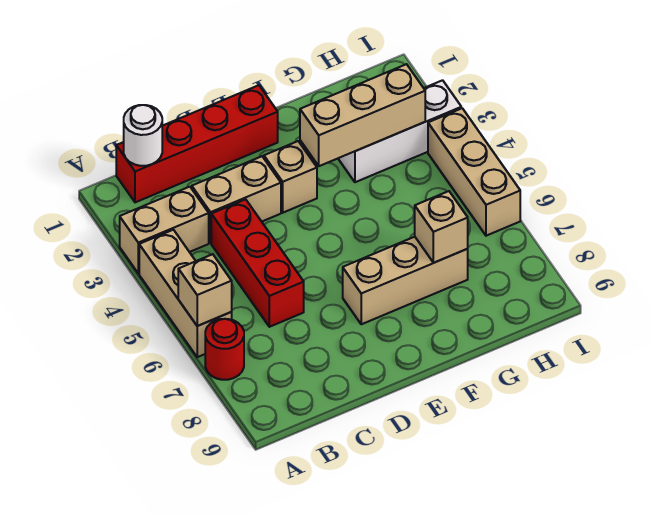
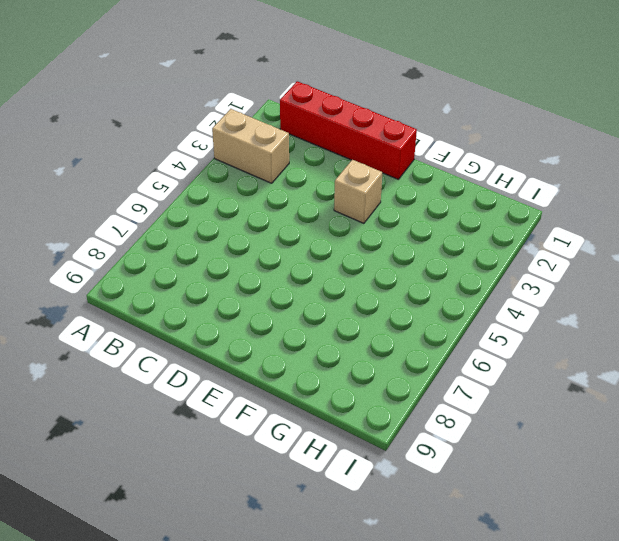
none -> tan brick A4:A6 level 1
none -> red round brick A7 level 1
none -> tan brick C3:D3 level 1

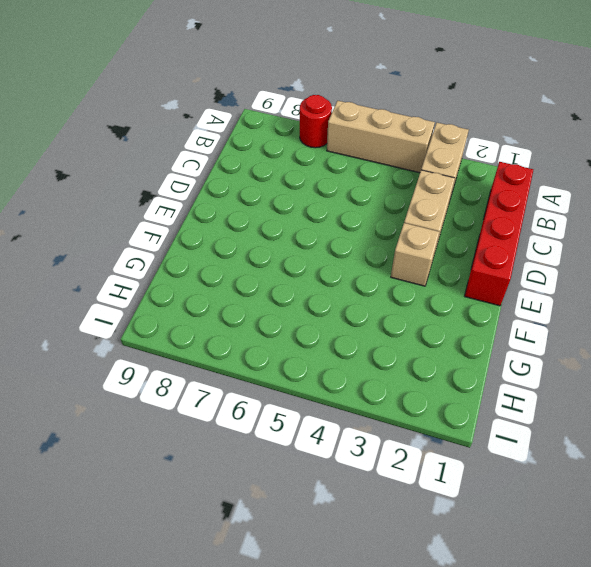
none -> red brick C4:C6 level 1
none -> tan brick E7:G7 level 1
none -> white brick G3:I3 level 1

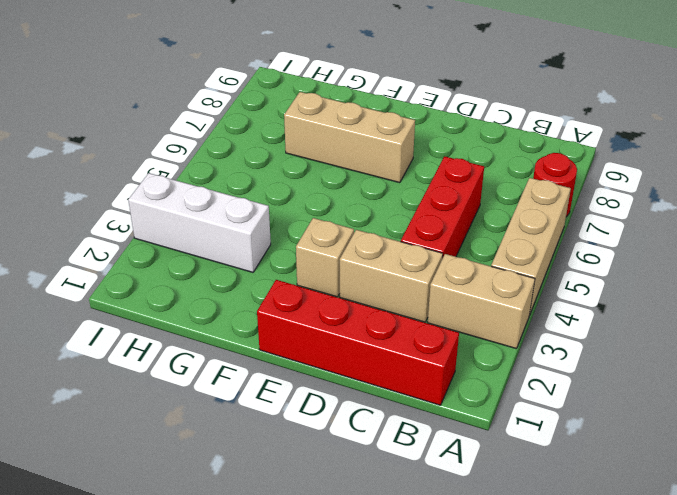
none -> tan brick I4:I6 level 1
none -> tan brick A6 level 2
none -> white round brick B1 level 2

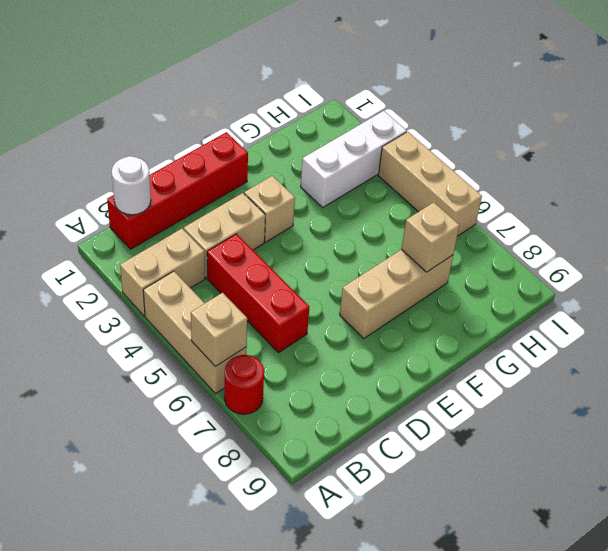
none -> tan brick F3:H3 level 2

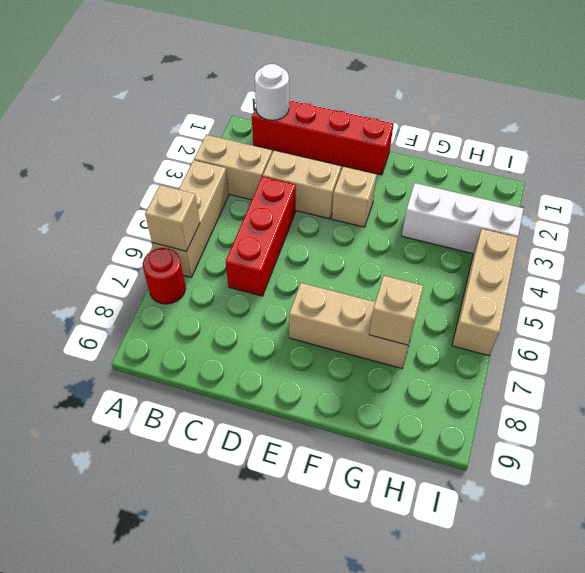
none -> tan brick F3:H3 level 2

